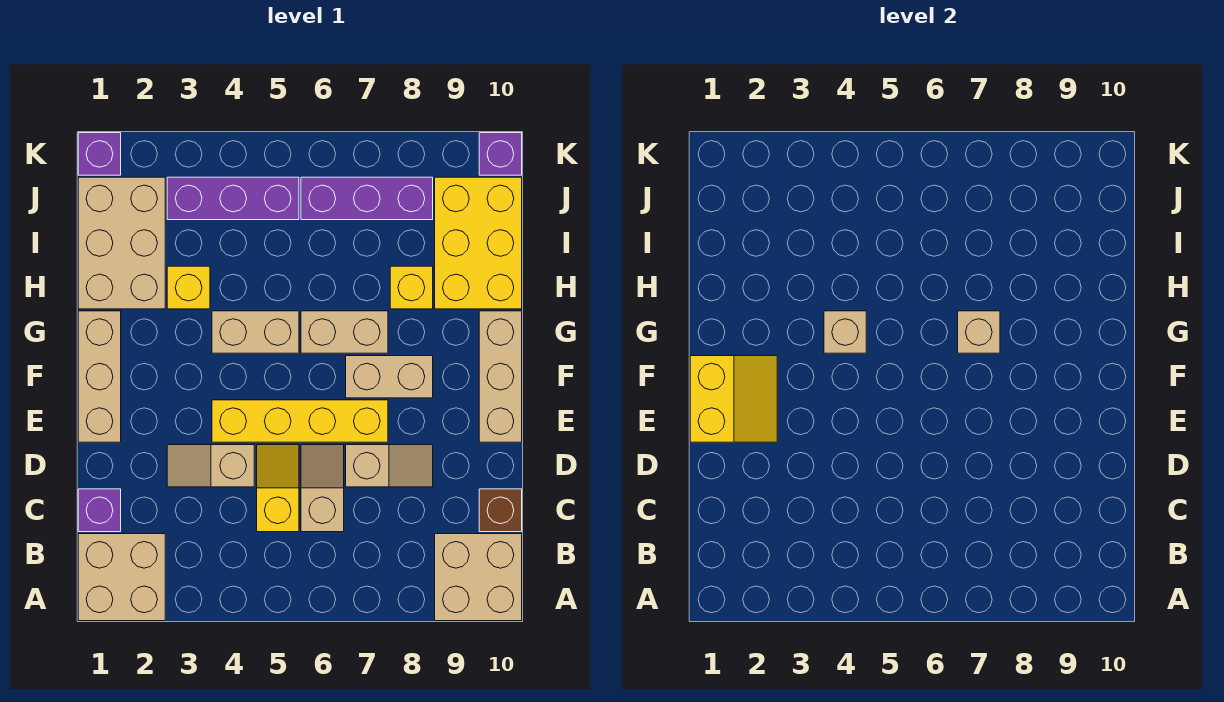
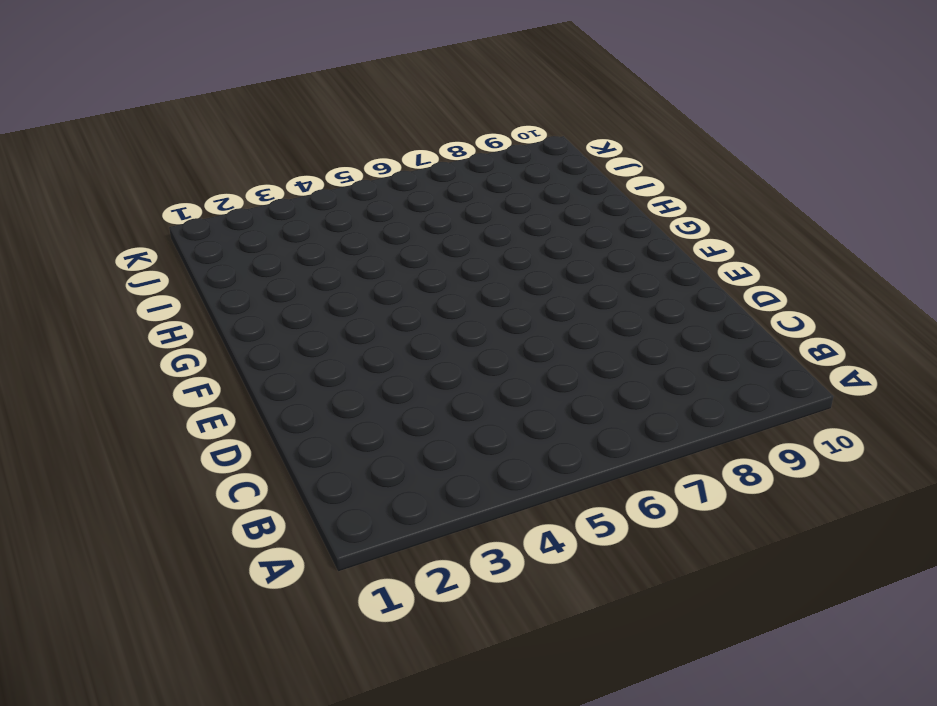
none -> tan brick A1:B2 level 1
none -> tan brick A9:B10 level 1
none -> purple brick C1 level 1

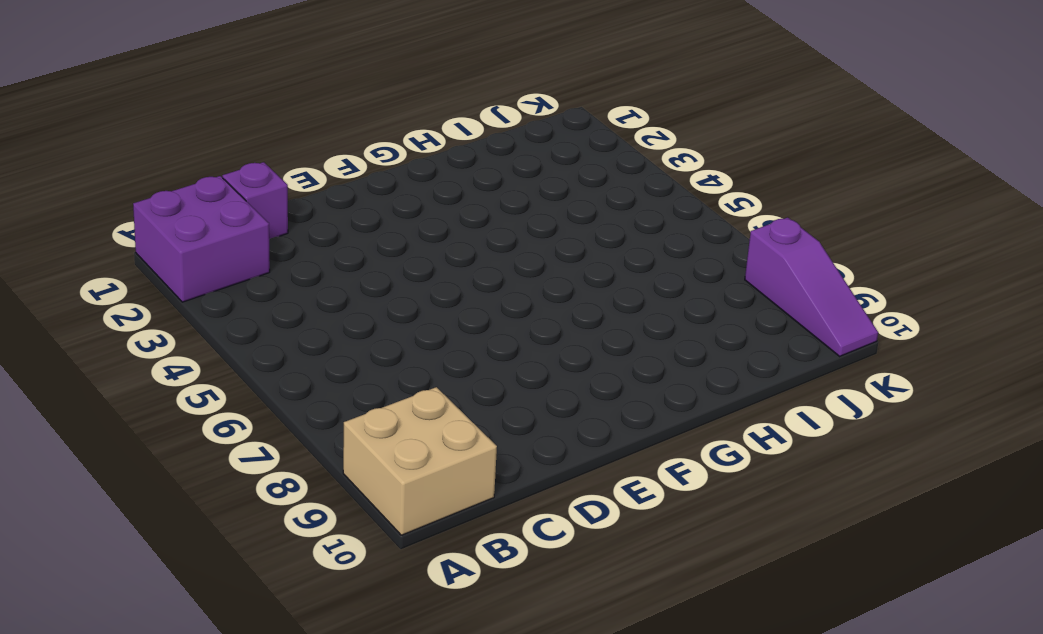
purple brick A1:B2 level 1 -> tan brick A1:B2 level 1
purple slope K8:K10 level 1 top 8 -> purple brick K10 level 1
none -> yellow slope C5:D5 level 1 top C
none -> tan slope C6:D6 level 1 top C
none -> brown brick C10 level 1

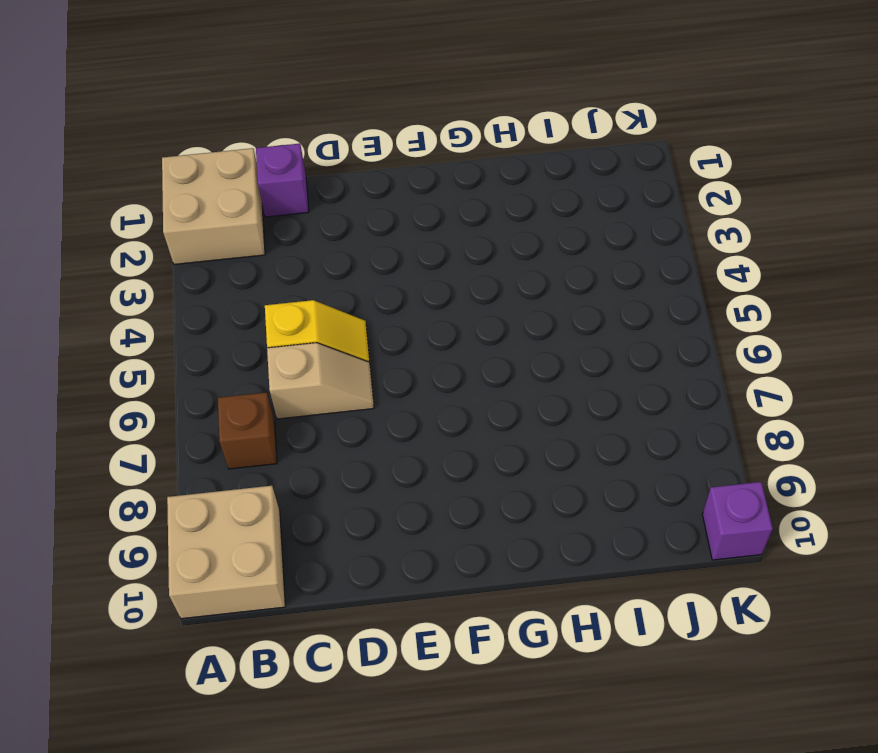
brown brick B7 level 1 -> brown brick C10 level 1
none -> tan slope D3:D4 level 1 top 4
none -> tan slope D7:D8 level 1 top 7
none -> tan brick E1:G1 level 1

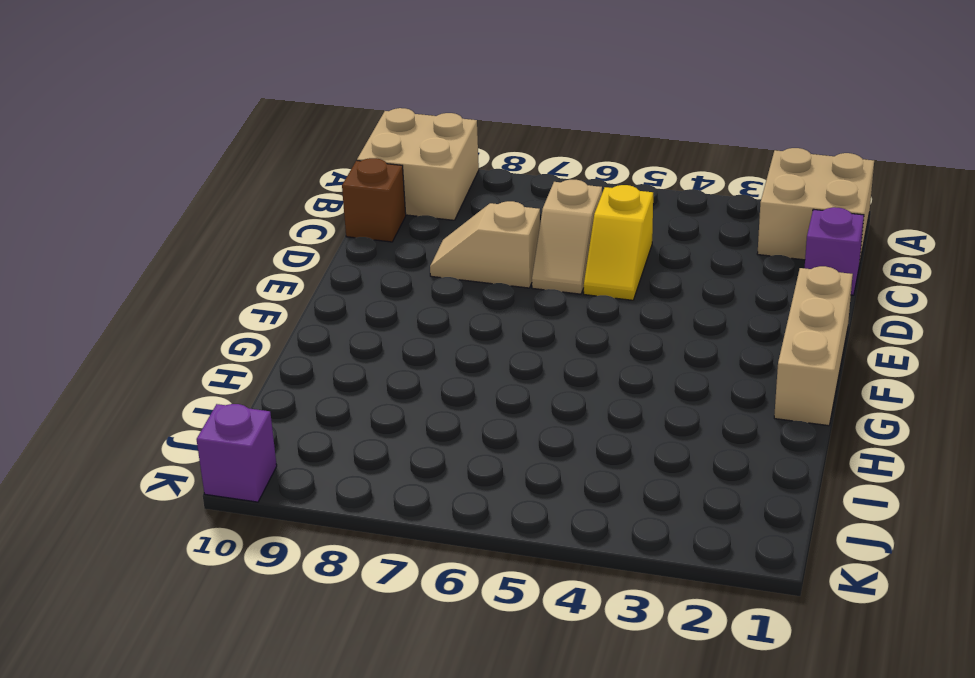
none -> tan slope D3:D4 level 1 top 4
none -> yellow brick E4:E7 level 1
none -> tan brick E10:G10 level 1

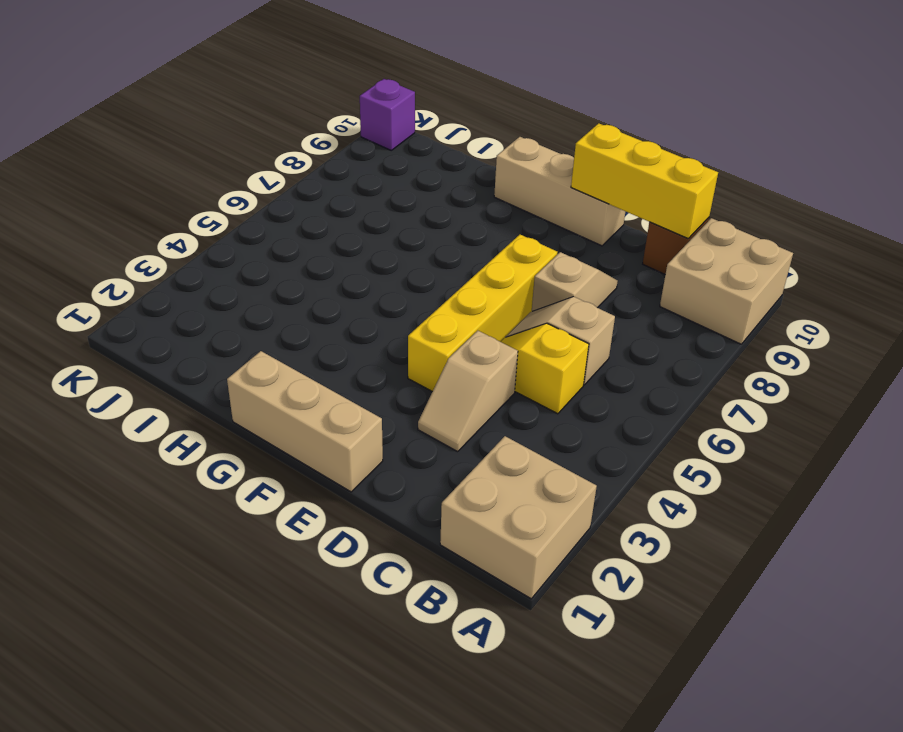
yellow brick C10:E10 level 2 -> none
none -> purple brick C1 level 1
none -> tan brick F7:F8 level 1
none -> tan brick G4:G5 level 1

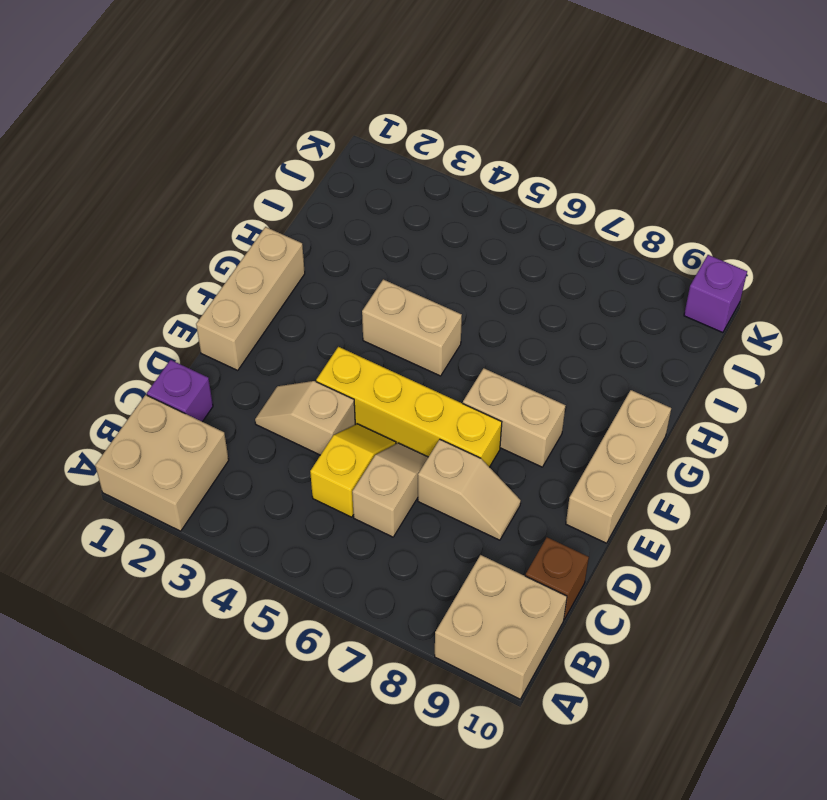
none -> tan brick G6:G7 level 1
none -> tan brick H1:J2 level 1
none -> yellow brick H3 level 1

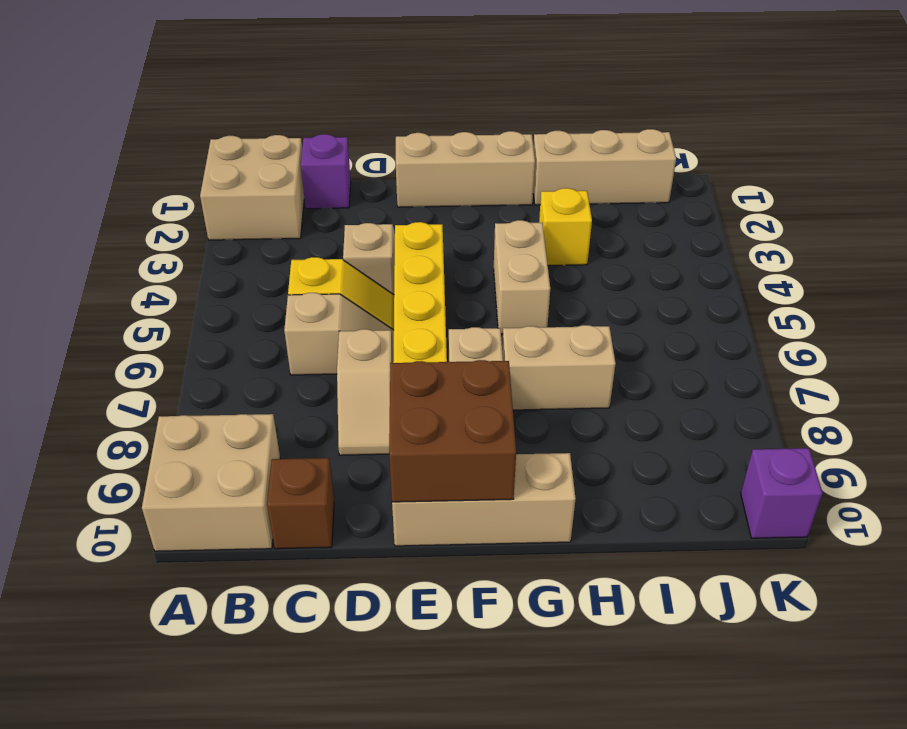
brown brick E9:F10 level 2 -> none
tan brick G7:H7 level 1 -> tan brick G6:G7 level 1
tan brick H1:J1 level 1 -> tan brick H1:J2 level 1
none -> yellow brick H8 level 1
none -> yellow brick H9:J10 level 1
none -> purple brick J3:J5 level 1

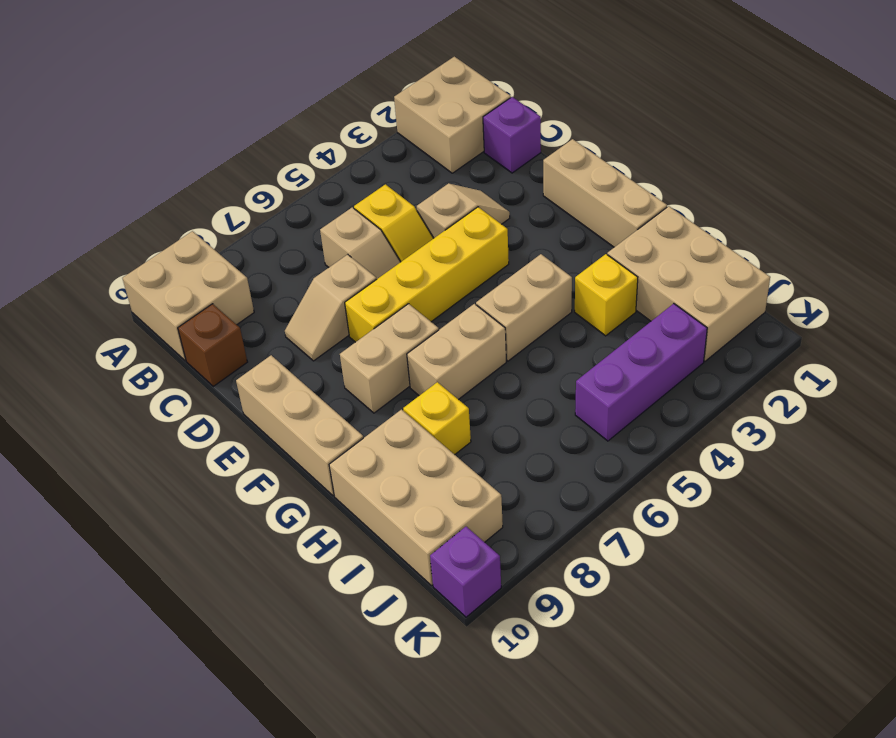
tan brick H9:J10 level 1 -> yellow brick H9:J10 level 1
none -> purple brick J6:J8 level 1
none -> purple brick K1 level 1
none -> yellow slope E1:F2 level 2 top 1

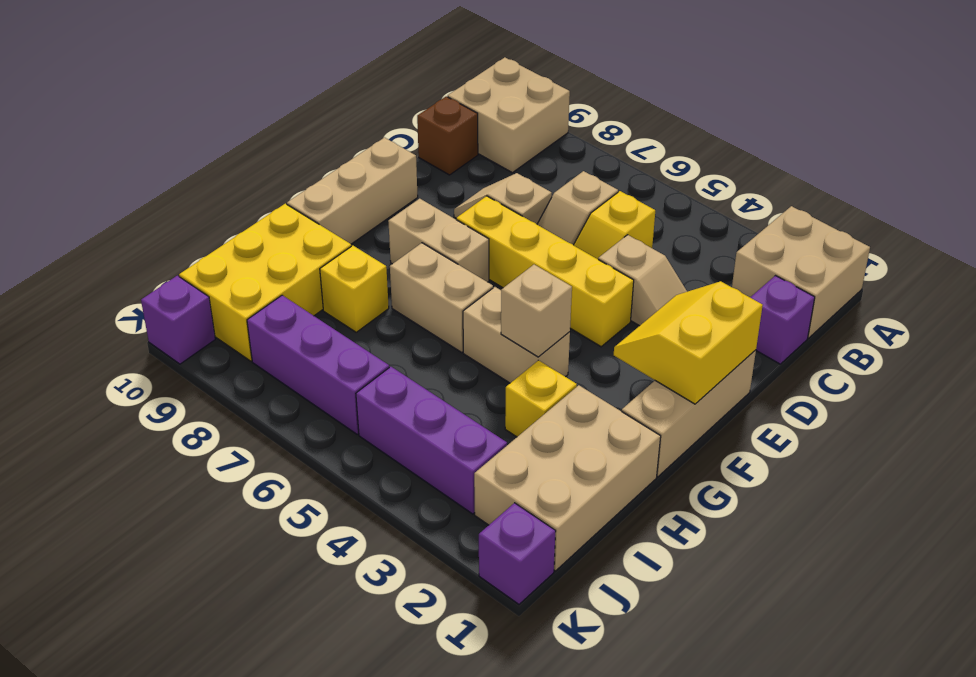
none -> tan brick G7 level 2

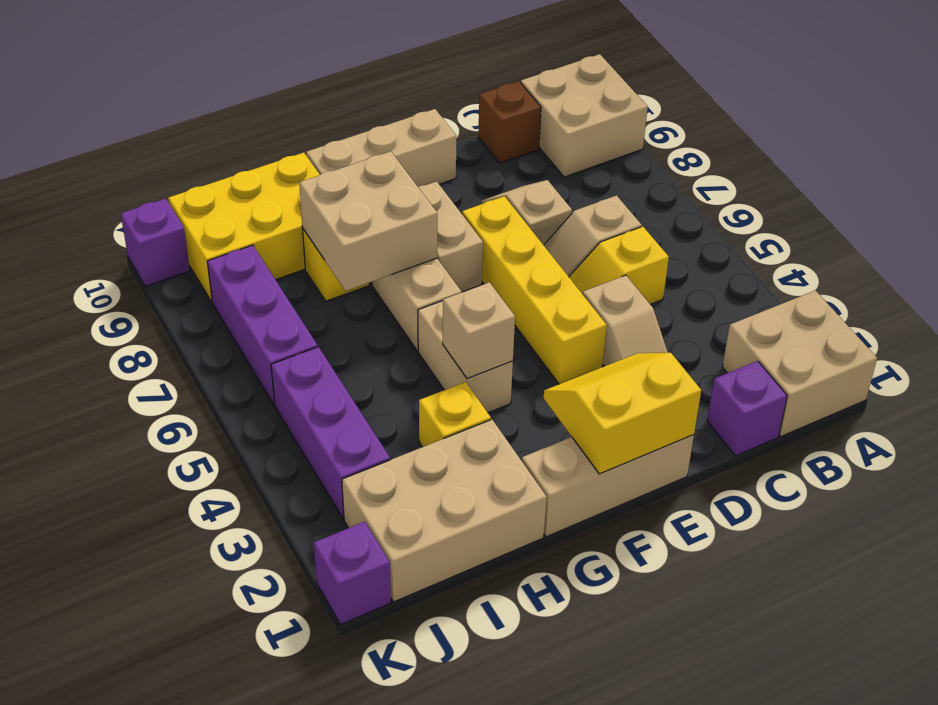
tan brick G7:H8 level 2 -> tan brick G7 level 2

